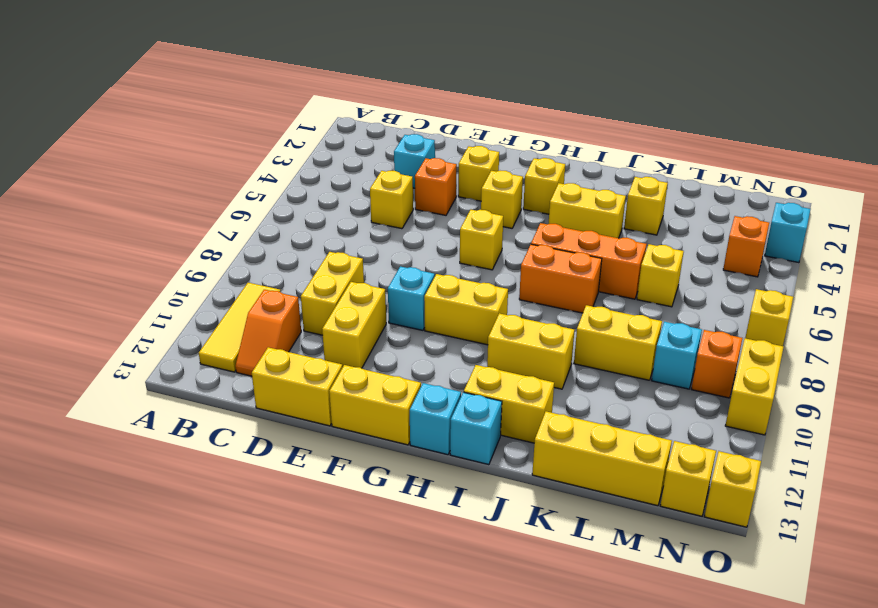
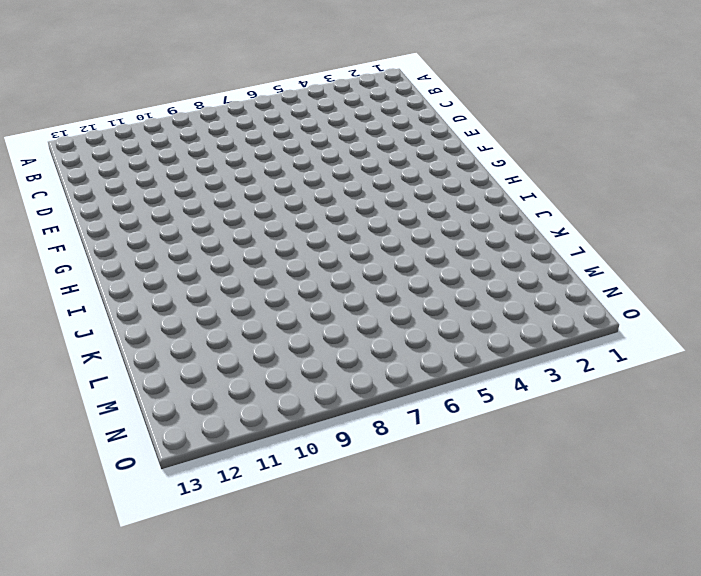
none -> yellow tile B10:B12 level 1
none -> orange slope C11:C12 level 1 top 11
none -> cyan brick D3 level 1
none -> yellow brick D5 level 1

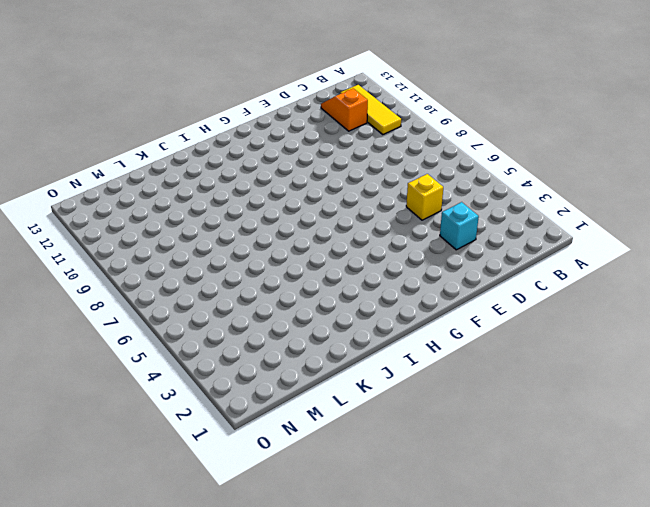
none -> yellow brick D9:D10 level 1
none -> yellow brick D13:E13 level 1
none -> orange brick E4 level 1
none -> yellow brick E10:E11 level 1

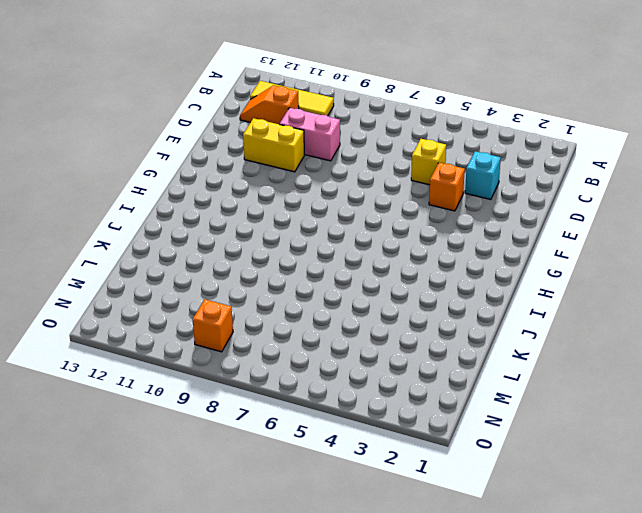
pink brick D9:D10 level 1 -> yellow brick D9:D10 level 1
none -> yellow brick D13:E13 level 1
none -> yellow brick F3 level 1
none -> cyan brick F9 level 1
none -> yellow brick F13:G13 level 1

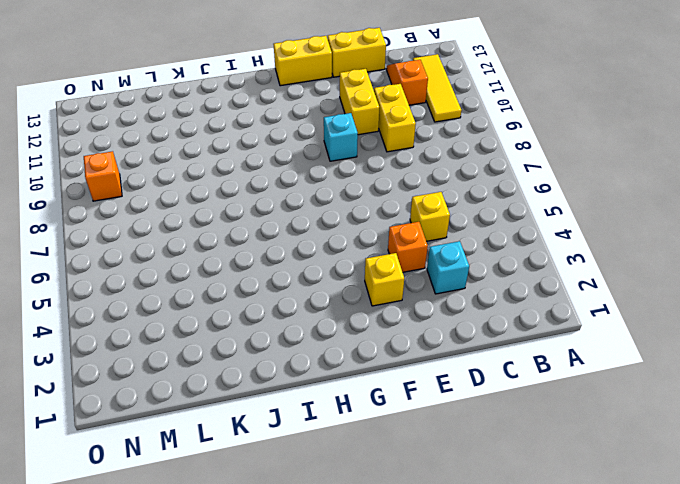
none -> yellow brick G4 level 1
none -> yellow brick G6 level 1
none -> yellow brick G9:H9 level 1
none -> yellow brick H3 level 1

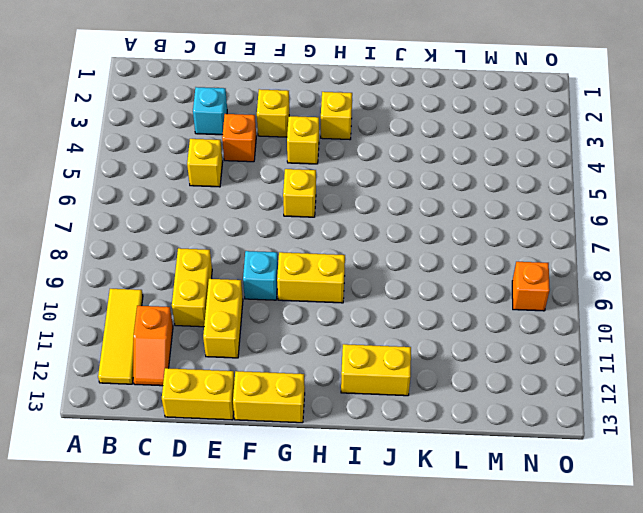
none -> cyan brick H13 level 1
none -> yellow brick I4:J4 level 1
none -> orange brick I6:K6 level 1
none -> orange brick I7:J7 level 1

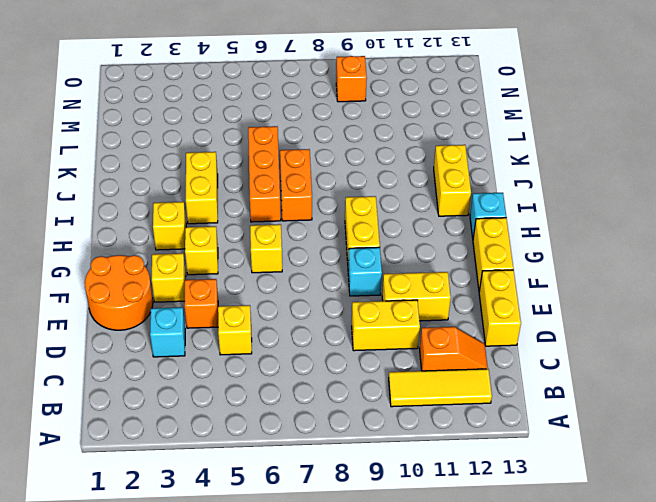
orange round brick E1:F2 level 1 -> none
none -> yellow brick I10:J10 level 1
none -> cyan brick I13 level 1
none -> yellow brick K3 level 1
none -> yellow brick K9:L9 level 1

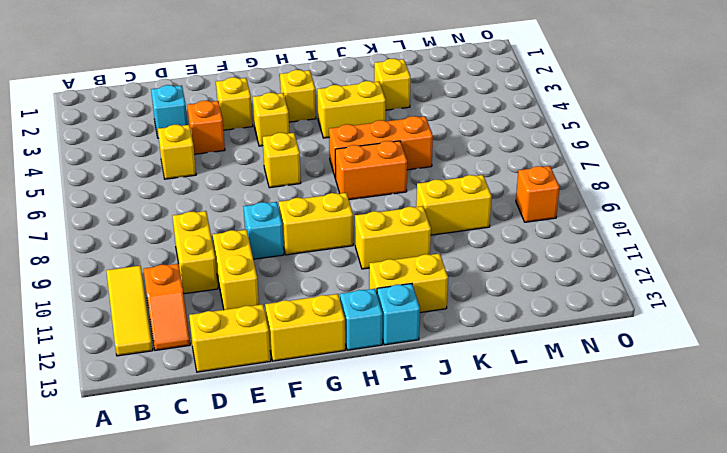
none -> yellow brick K13:M13 level 1
none -> yellow brick L6 level 1
none -> cyan brick M9 level 1
none -> orange brick N4 level 1

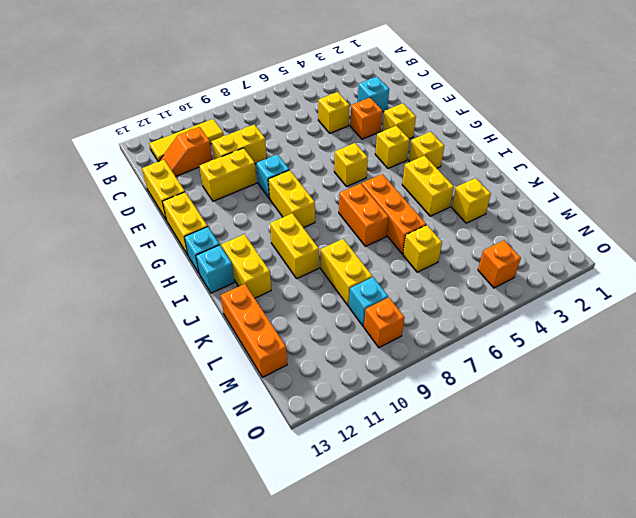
orange brick K13:M13 level 1 -> yellow brick K13:M13 level 1
none -> yellow brick N13 level 1
none -> cyan brick O3 level 1
none -> yellow brick O7 level 1
none -> yellow brick O9:O10 level 1

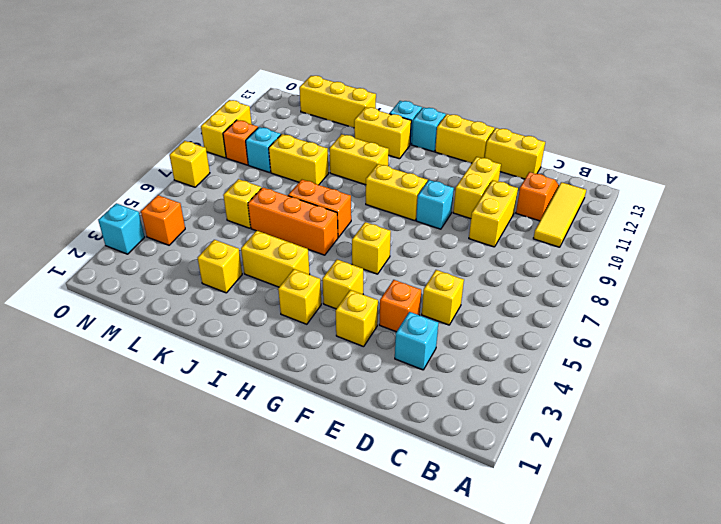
none -> yellow brick N13 level 1
none -> yellow brick O13 level 1

